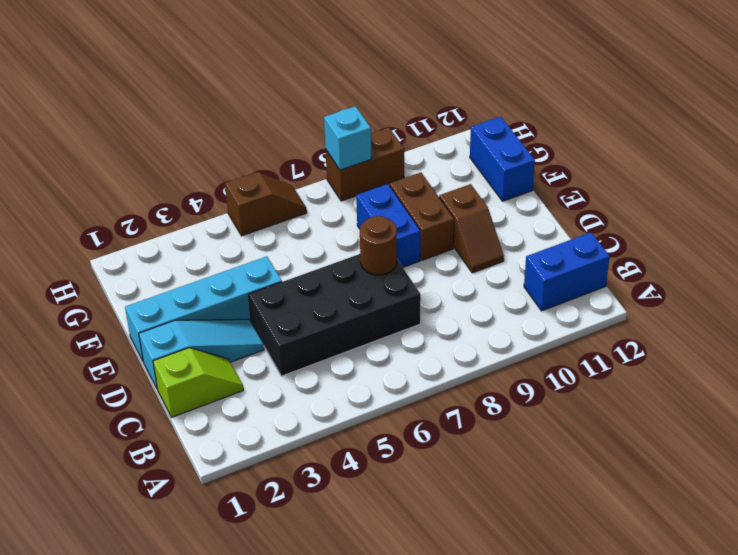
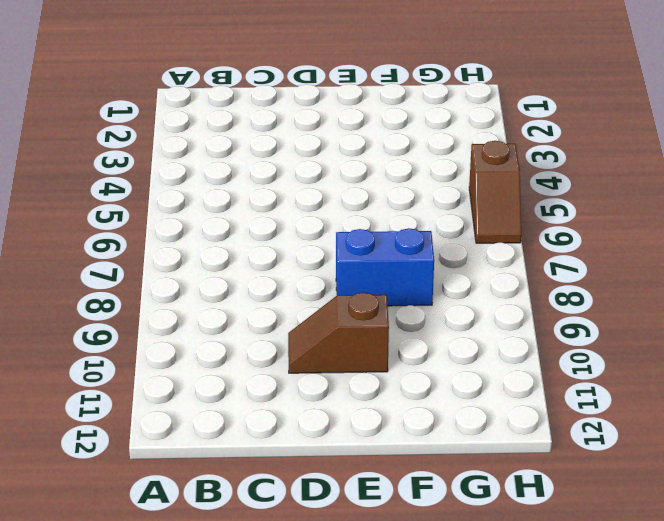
none -> blue brick B11:B12 level 1
none -> lime slope C1:C2 level 1 top 1
none -> black brick C4:D7 level 1

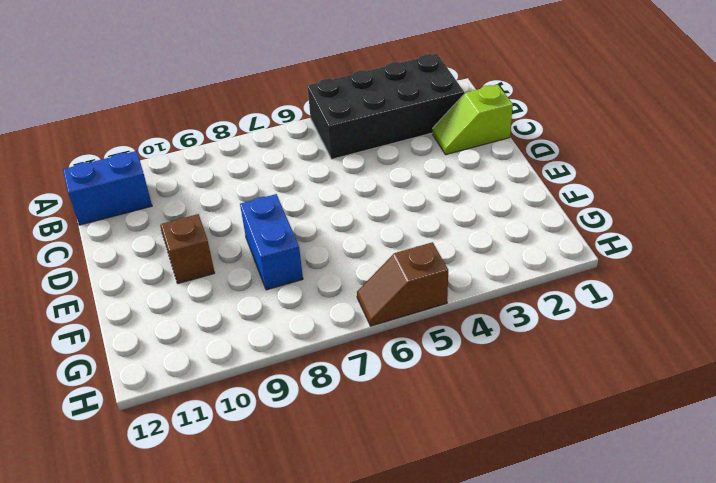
black brick A2:B5 level 1 -> black brick C4:D7 level 1
none -> cyan slope D1:D3 level 1 top 1
none -> cyan brick E1:E4 level 1
none -> brown brick E9:F9 level 1

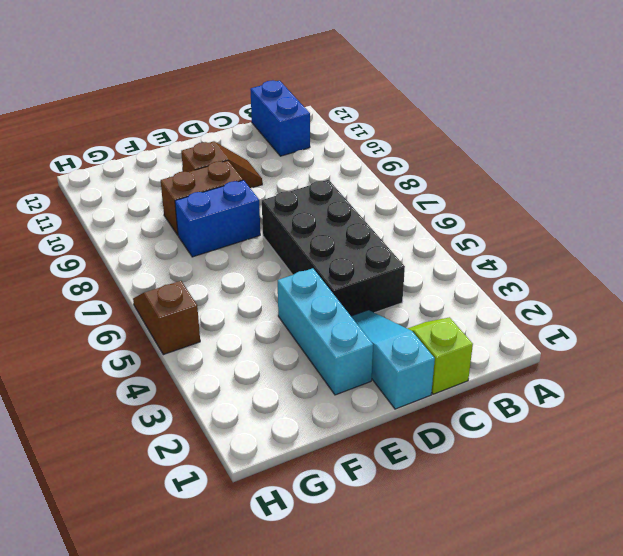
cyan brick E2:E4 level 1 -> cyan brick E1:E4 level 1
none -> blue brick F12:G12 level 1
none -> brown brick H8:H9 level 1
none -> brown round brick D7 level 2

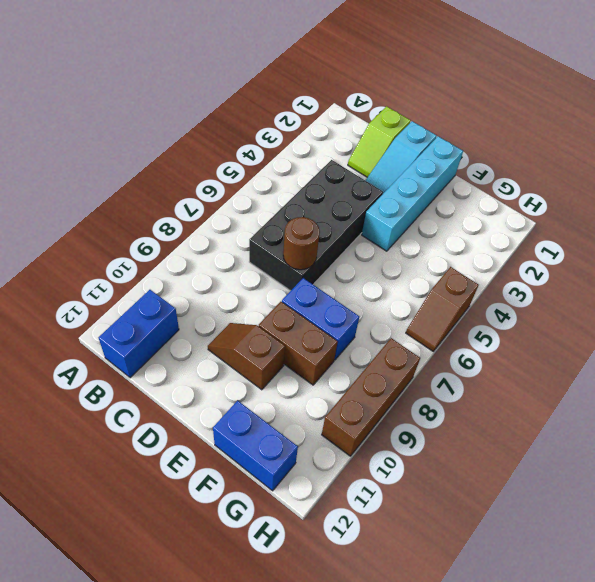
brown brick H8:H10 level 1 -> brown brick H8:H9 level 1
none -> cyan brick H8 level 2

